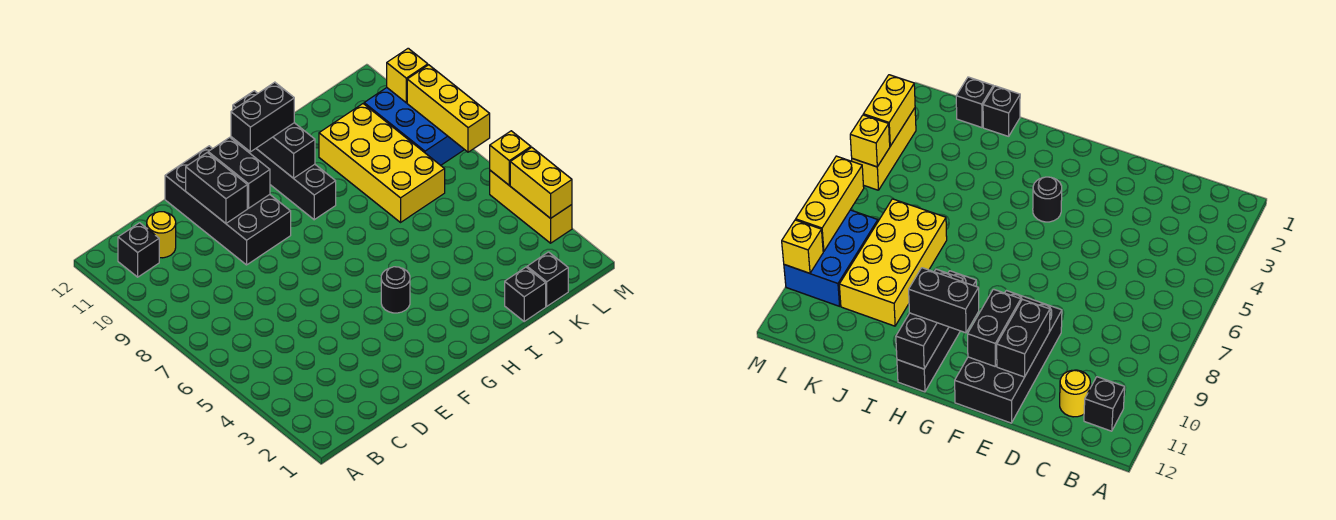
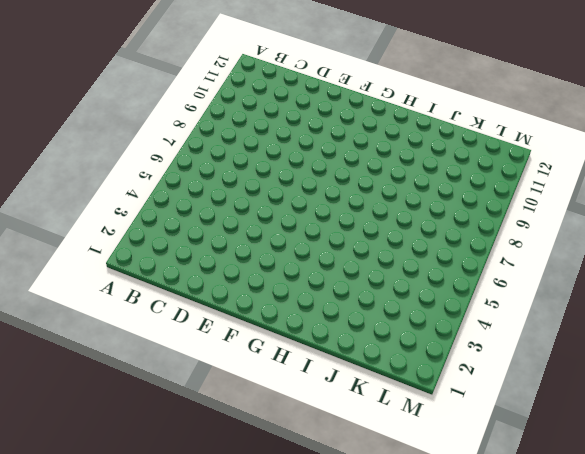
none -> black brick B11 level 1
none -> yellow round brick C11 level 1
none -> black brick E9:F12 level 1

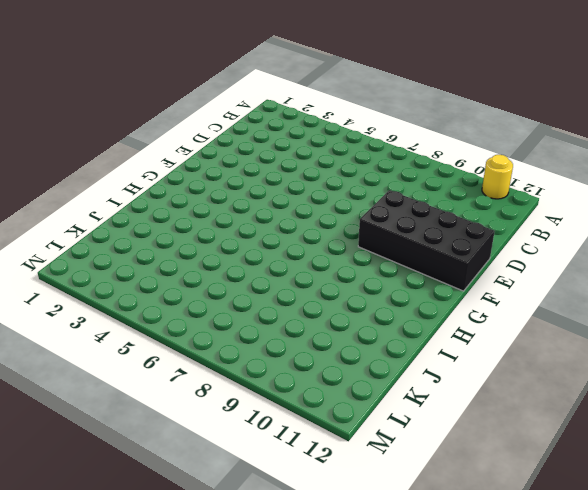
yellow round brick A11 level 1 -> yellow round brick C11 level 1
none -> black brick B11 level 1
none -> black round brick G4 level 1
none -> black brick H9:H12 level 1

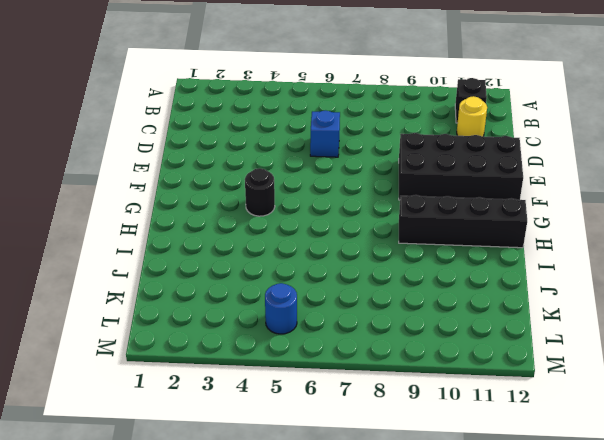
blue brick D6 level 1 -> none
blue round brick L5 level 1 -> none
none -> black brick J1 level 1
none -> yellow brick J7:K10 level 1
none -> black brick K1 level 1

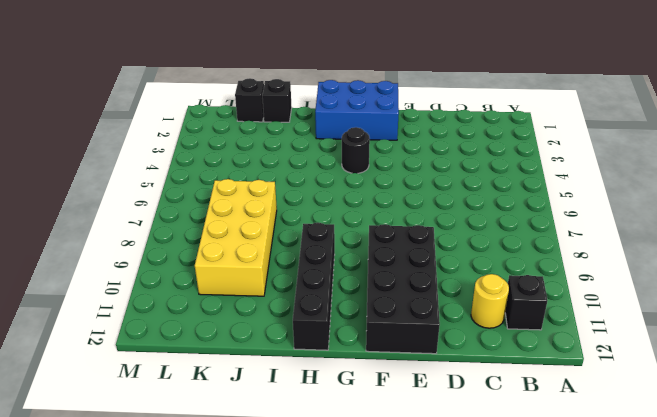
blue brick F1:H2 level 1 -> blue brick L8:M10 level 1
none -> yellow brick M3:M5 level 1
none -> black brick E10:E11 level 2
none -> black brick F10:F11 level 2

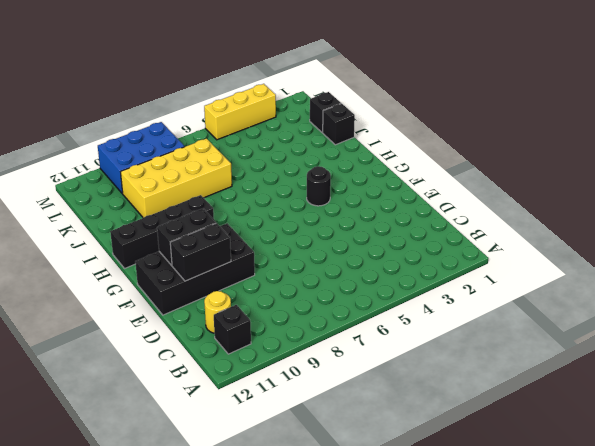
none -> black brick H10:H12 level 2
none -> yellow brick M3:M4 level 2
none -> yellow brick M5 level 2

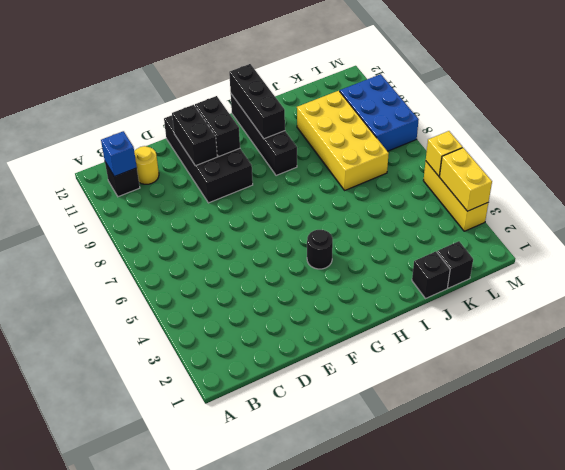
blue brick B11 level 2 -> none
none -> yellow brick M7:M9 level 2
none -> yellow brick M10 level 2
none -> black brick G11:H11 level 3

